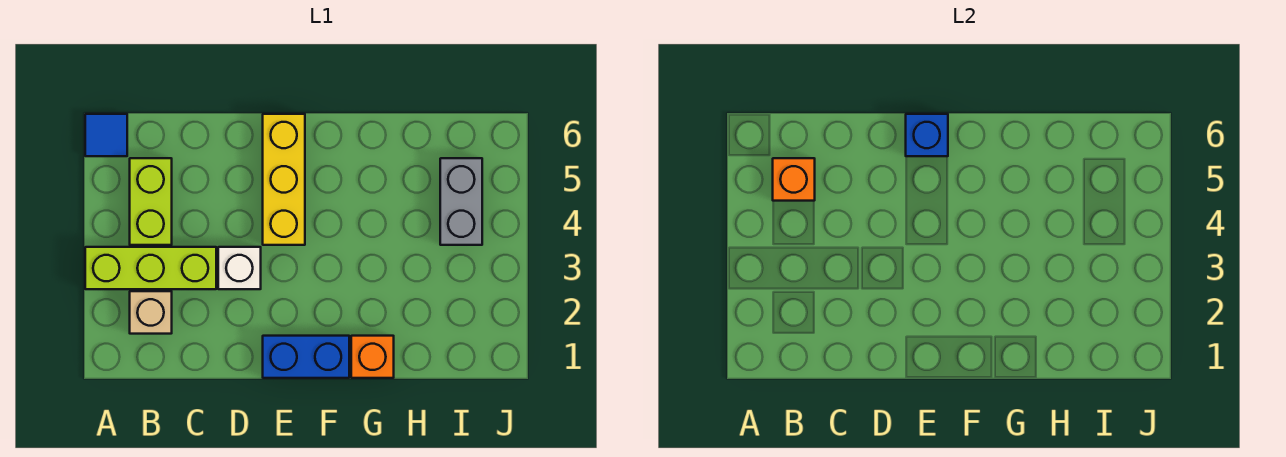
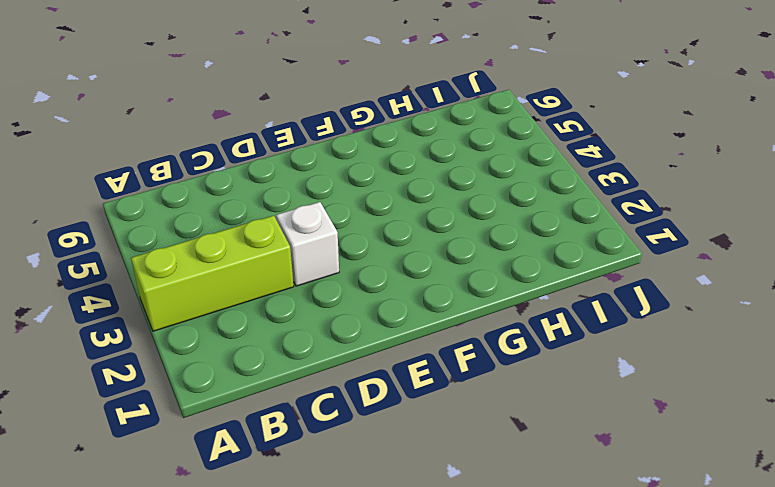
none -> blue tile A6 level 1
none -> tan brick B2 level 1

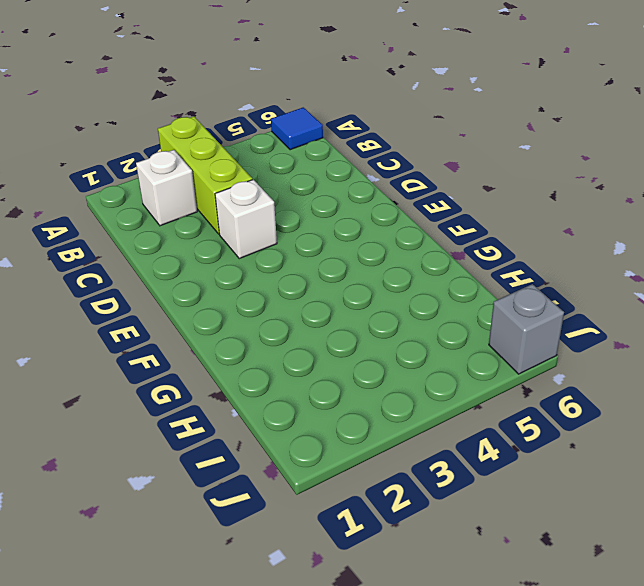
white brick B2 level 1 -> tan brick B2 level 1
grey brick J6 level 1 -> none
none -> lime brick B4:B5 level 1
none -> blue brick E1:F1 level 1

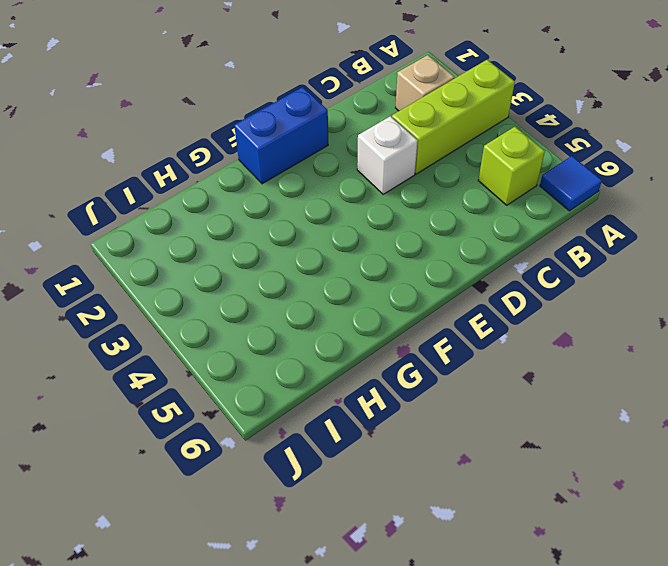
lime brick B5 level 1 -> lime brick B4:B5 level 1
none -> yellow brick E4:E6 level 1
none -> orange brick G1 level 1

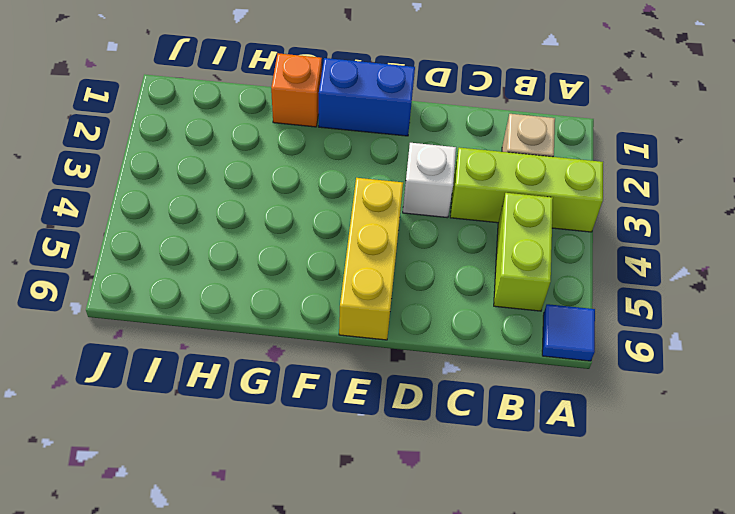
none -> grey brick I4:I5 level 1
none -> orange brick B5 level 2

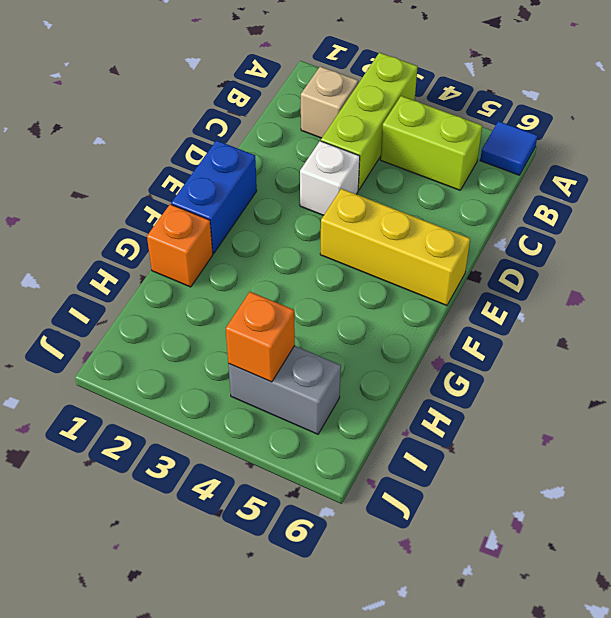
orange brick I4 level 2 -> orange brick B5 level 2
none -> blue brick E6 level 2

